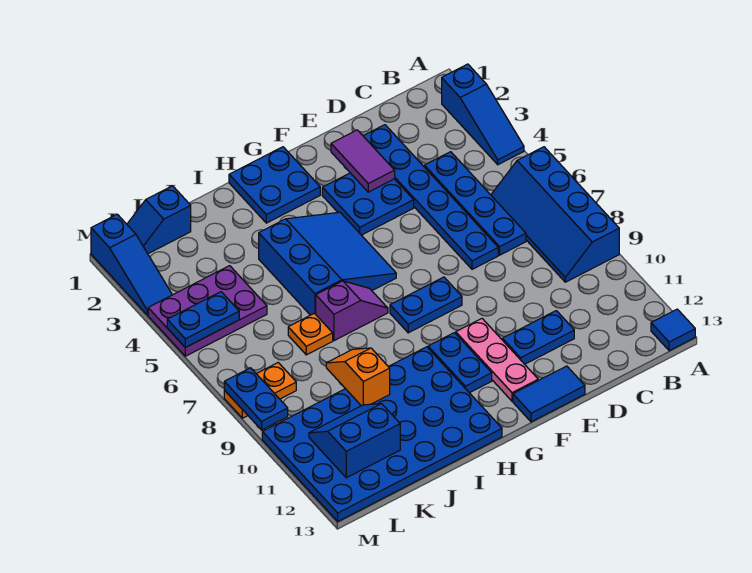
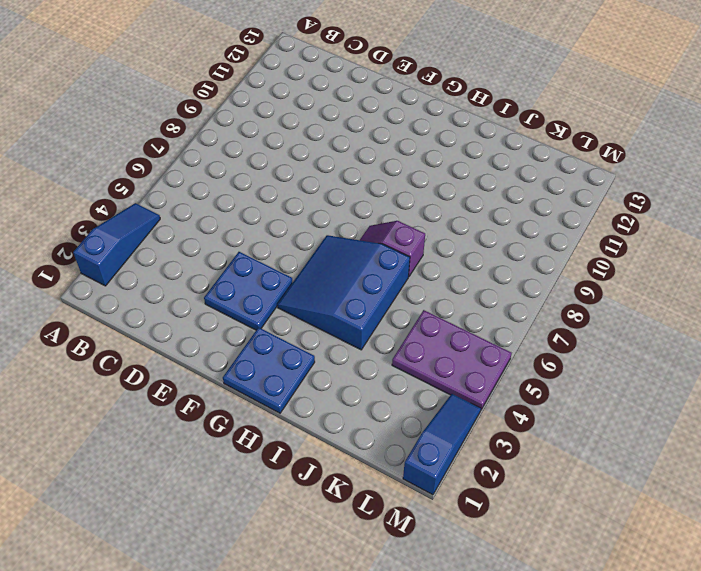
none -> blue slope A6:B9 level 1 top A
none -> blue tile A13 level 1
none -> blue plate C4:C7 level 1

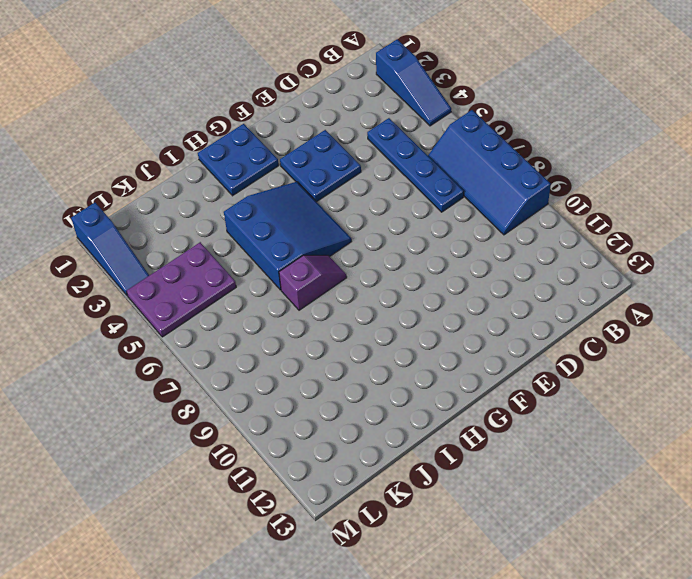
none -> blue tile A13 level 1
none -> blue plate D2:D7 level 1
none -> blue plate D11:E11 level 1

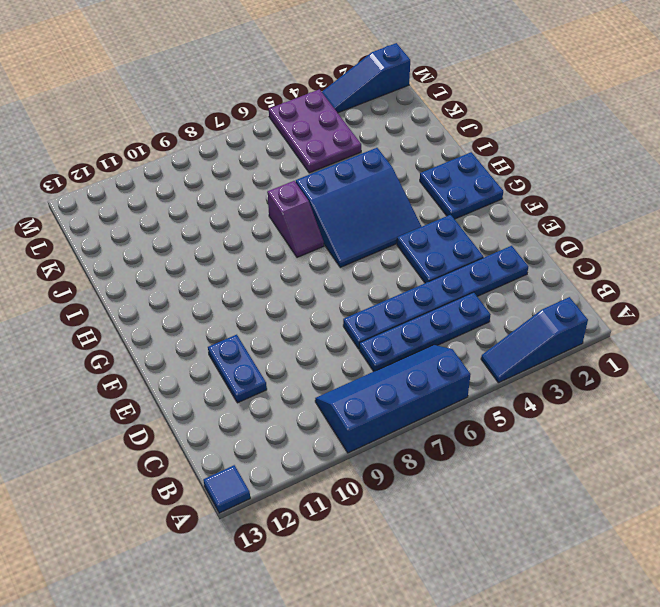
none -> blue tile E13:F13 level 1
none -> blue plate F8:G8 level 1
none -> pink plate F10:F12 level 1

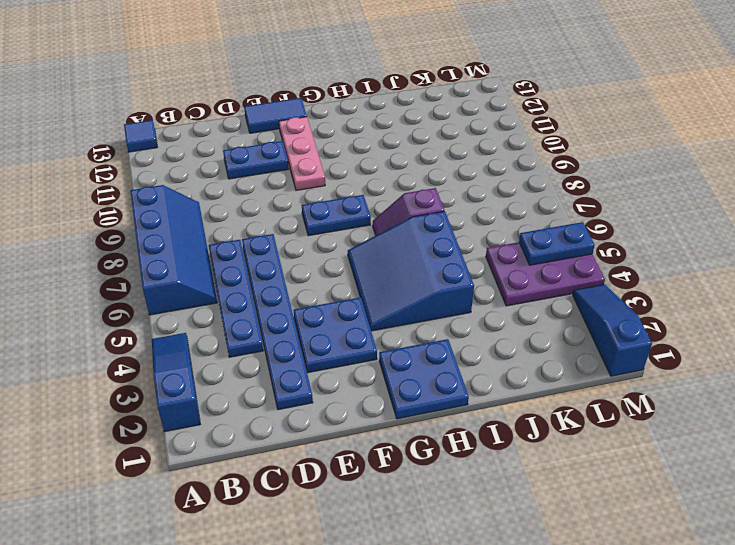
none -> blue plate G10:G11 level 1
none -> blue plate H10:M13 level 1
none -> orange plate J7 level 1

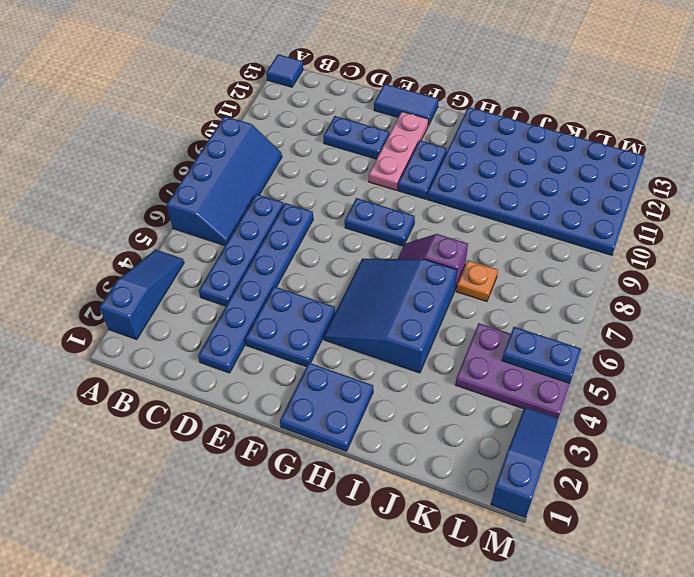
none -> blue slope K1:L1 level 1 top K
none -> orange plate L8:M8 level 1
none -> purple tile E2:E3 level 2

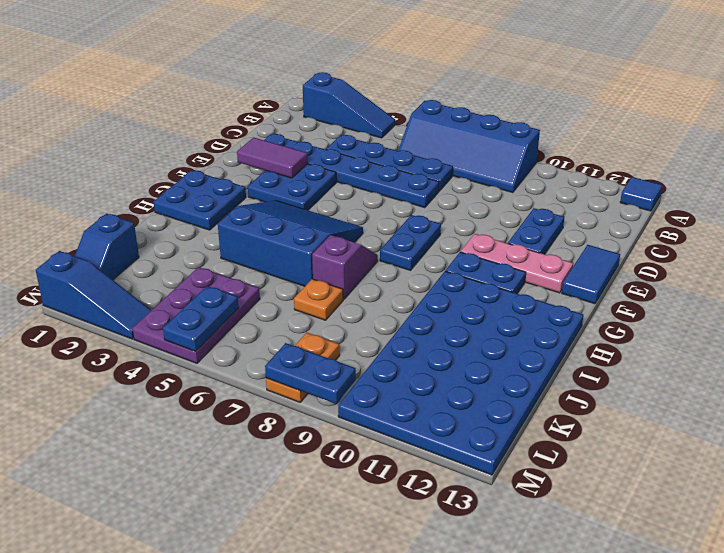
none -> orange slope J9:J10 level 2 top 10
none -> blue slope K11:L12 level 2 top 12

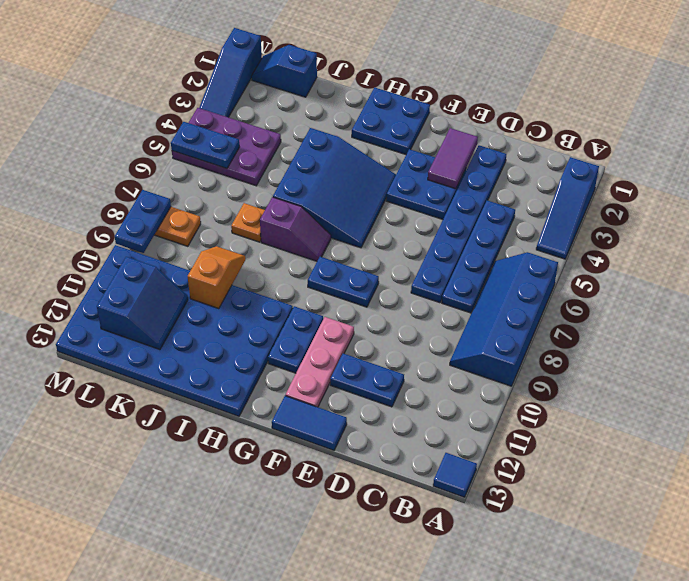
blue slope K11:L12 level 2 top L -> blue slope K11:L12 level 2 top 12

